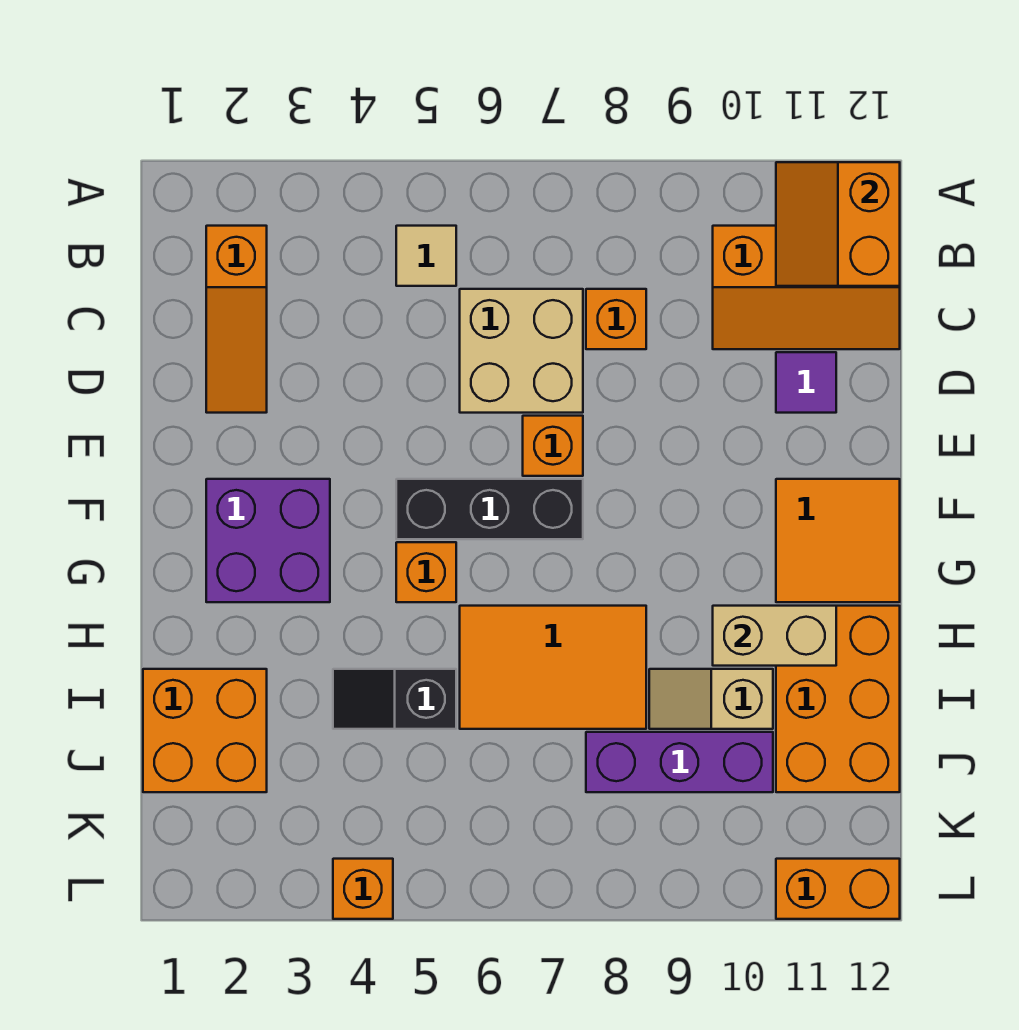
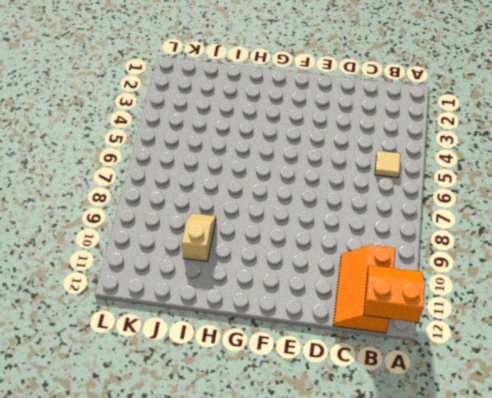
none -> orange slope B2:D2 level 1 top B
none -> tan brick C6:D7 level 1
none -> orange brick C8 level 1

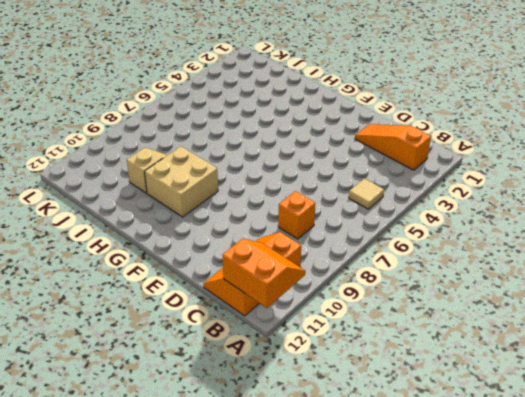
tan brick G9:H10 level 1 -> tan brick C6:D7 level 1
none -> purple tile D11 level 1
none -> orange brick E7 level 1
none -> purple brick F2:G3 level 1

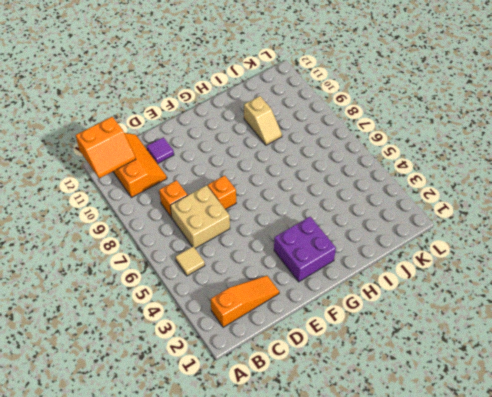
none -> black brick F5:F7 level 1
none -> orange tile F11:G12 level 1
none -> orange brick G5 level 1

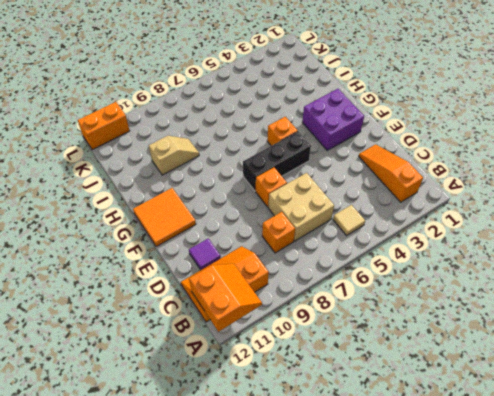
none -> orange tile H6:I8 level 1
none -> orange brick H11:J12 level 1
none -> orange brick I1:J2 level 1

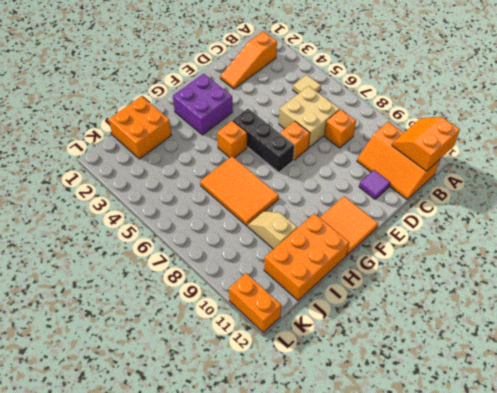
none -> black slope I4:I5 level 1 top 5
none -> purple brick J8:J10 level 1
none -> orange brick L4 level 1

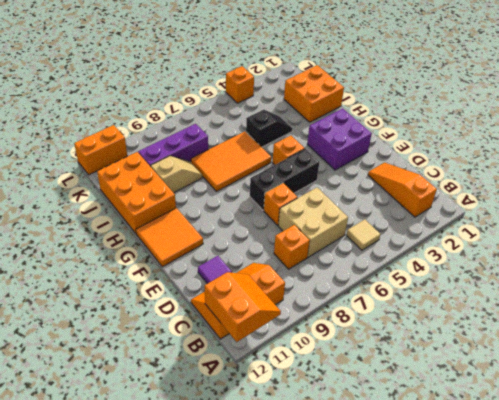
none -> tan brick H10:H11 level 2

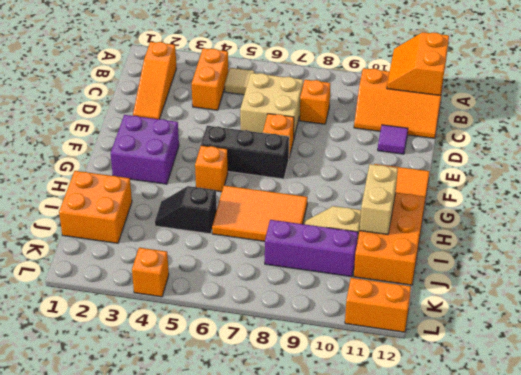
orange brick B4:C4 level 1 -> none
tan brick H11:I11 level 2 -> tan brick H10:H11 level 2

